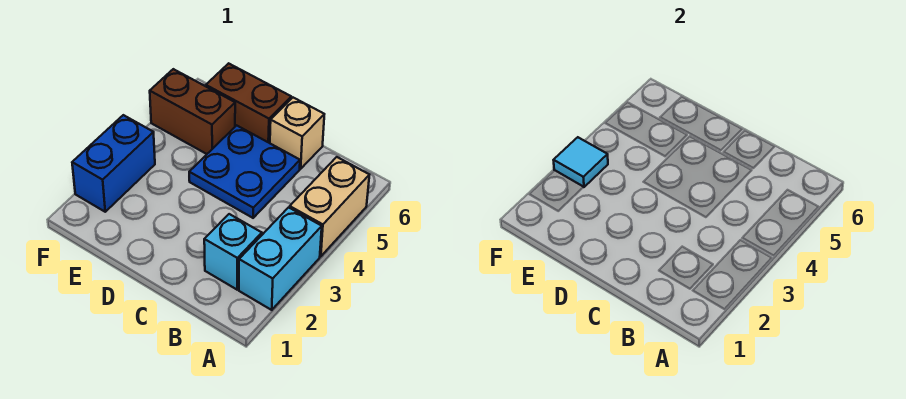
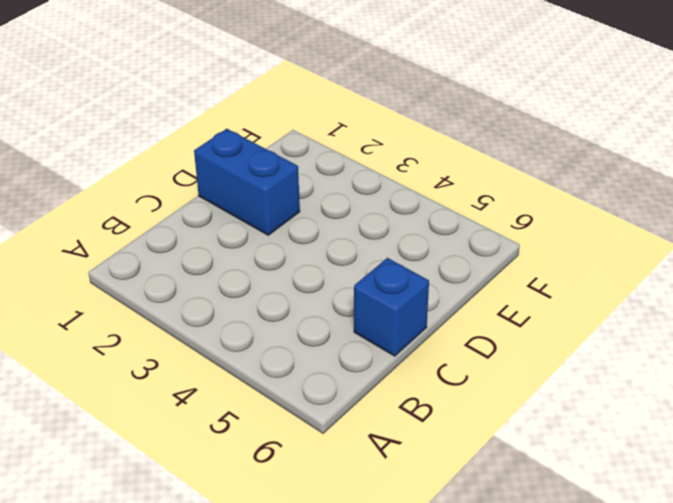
blue brick C6 level 1 -> tan brick C6 level 1
blue brick D1:D2 level 1 -> blue brick F2:F3 level 1
none -> cyan brick A2:A3 level 1
none -> tan brick A4:A5 level 1

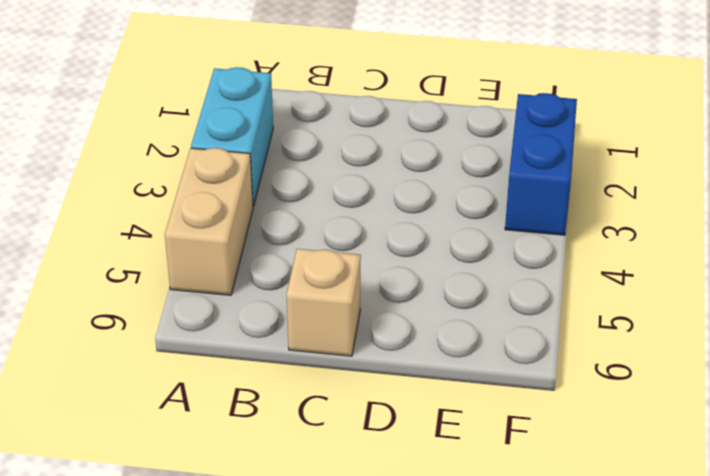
none -> cyan brick B2 level 1
none -> blue plate C4:D5 level 1

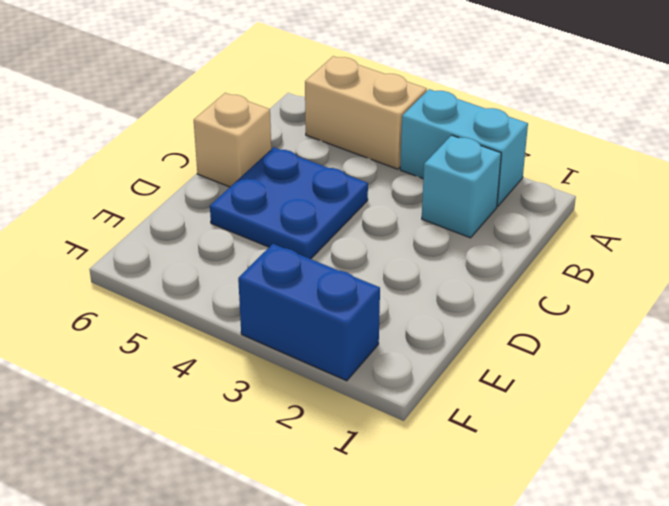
none -> brown brick D6:E6 level 1
none -> brown brick E5:F5 level 1

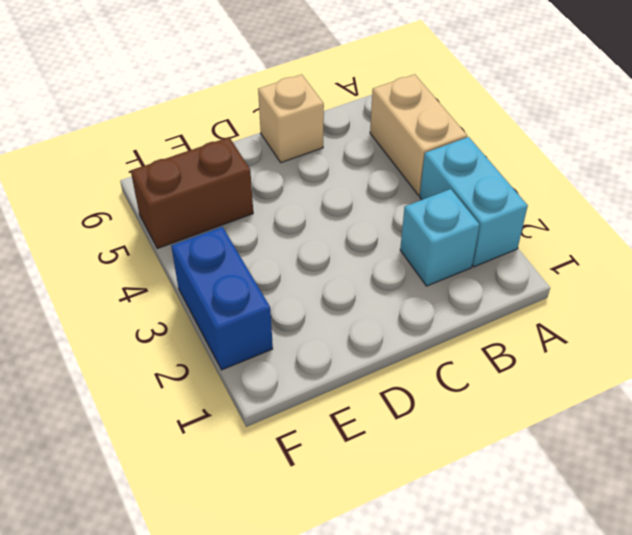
none -> blue plate C4:D5 level 1
none -> brown brick D6:E6 level 1

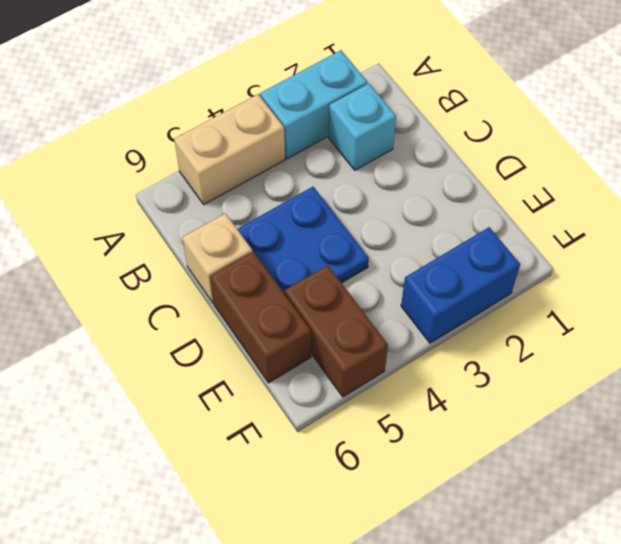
none -> cyan tile F3 level 2

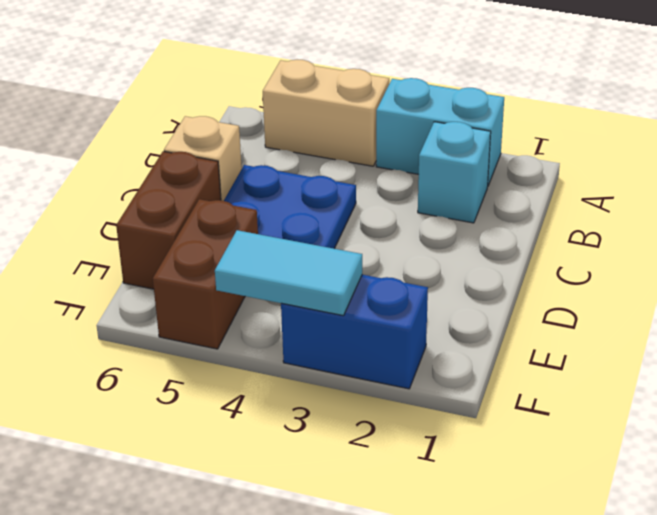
cyan tile F3:F4 level 2 -> cyan tile F3 level 2

